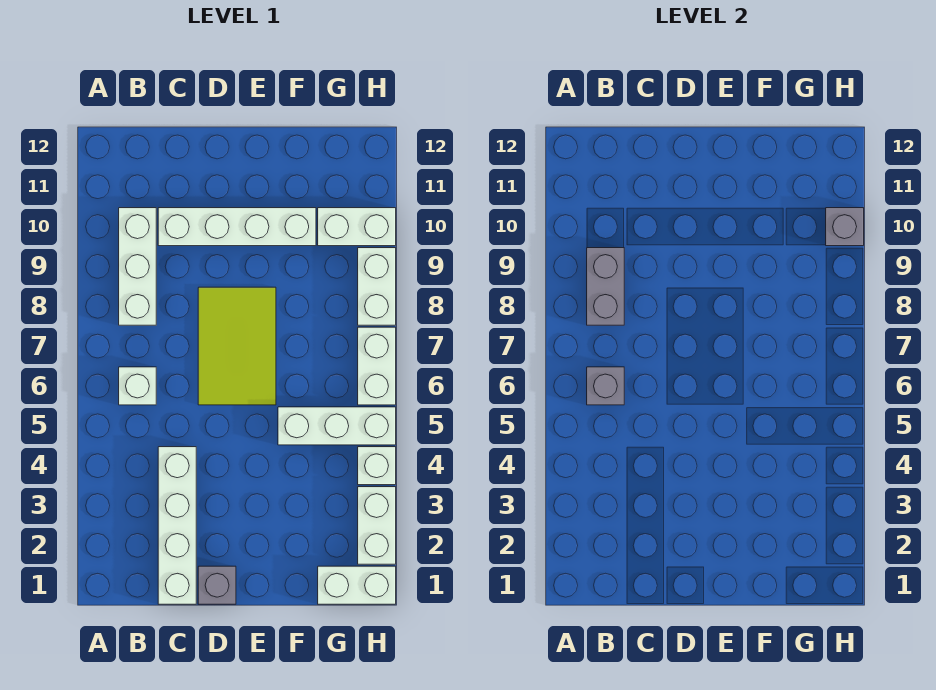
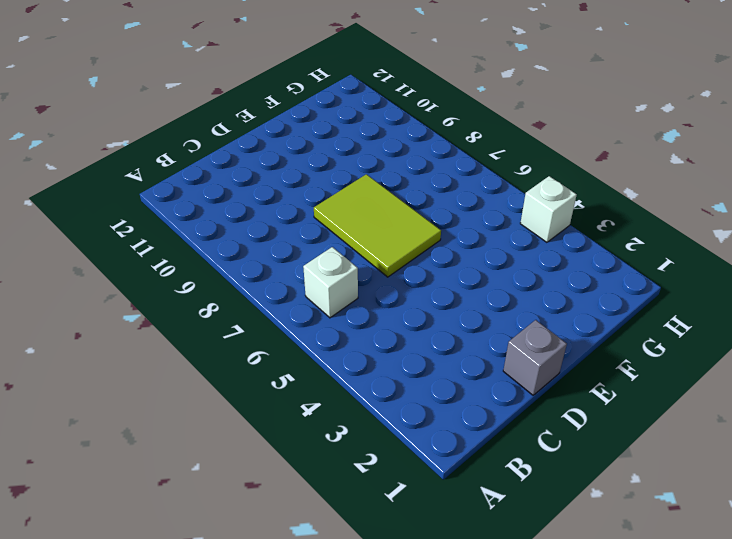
none -> white brick B8:B10 level 1
none -> white brick C1:C4 level 1
none -> white brick C10:F10 level 1

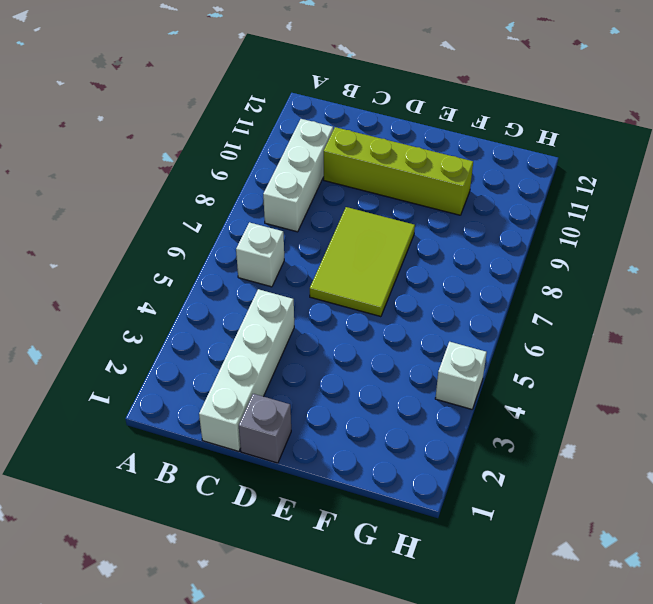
lime brick C10:F10 level 1 -> white brick C10:F10 level 1
none -> white brick F5:H5 level 1
none -> white brick G1:H1 level 1
none -> white brick G10:H10 level 1

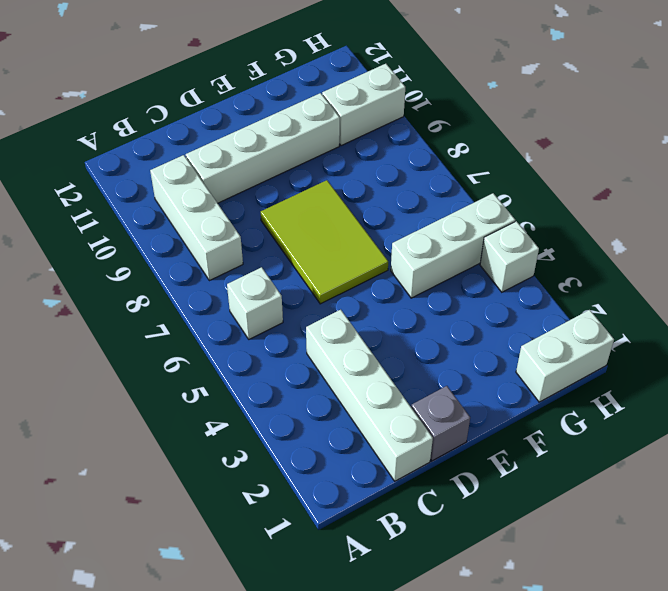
none -> white brick H2:H3 level 1
none -> white brick H6:H7 level 1
none -> white brick H8:H9 level 1

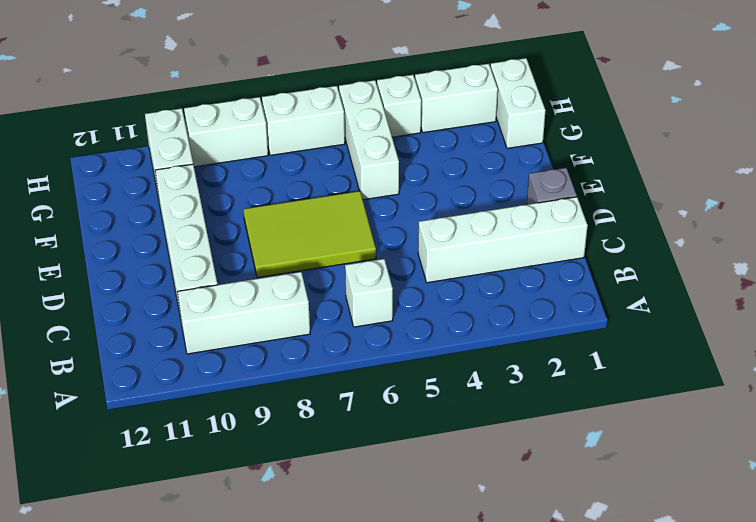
none -> grey brick B6 level 2
none -> grey brick B8:B9 level 2
none -> grey brick H10 level 2

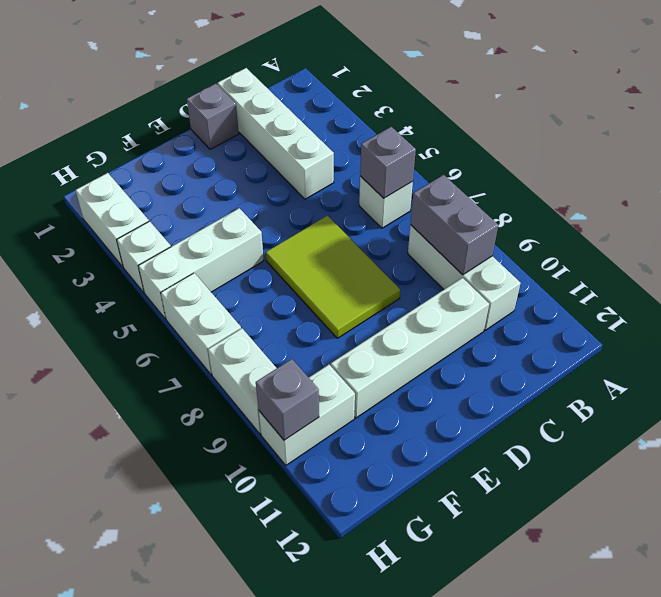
none -> white brick G1:H1 level 1

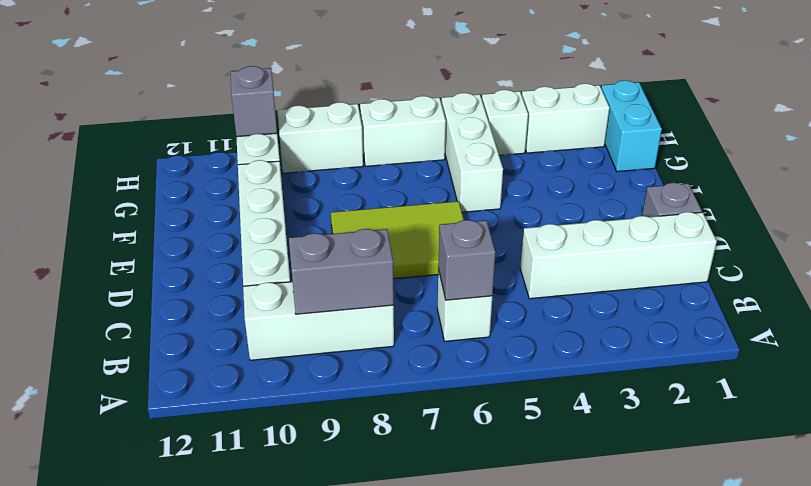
cyan brick G1:H1 level 1 -> white brick G1:H1 level 1

